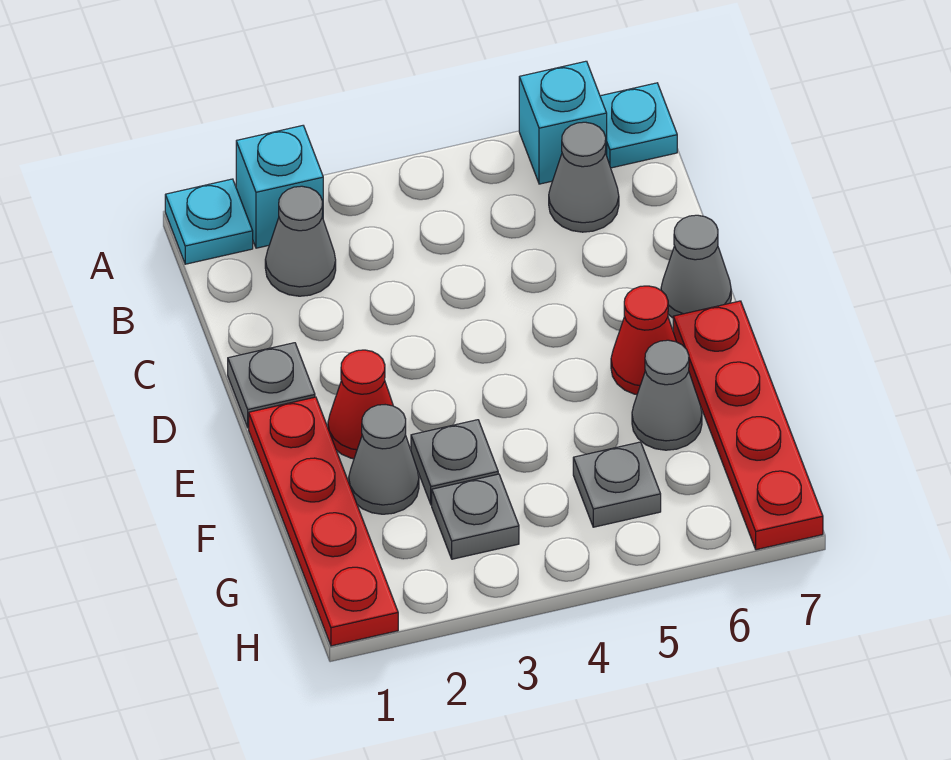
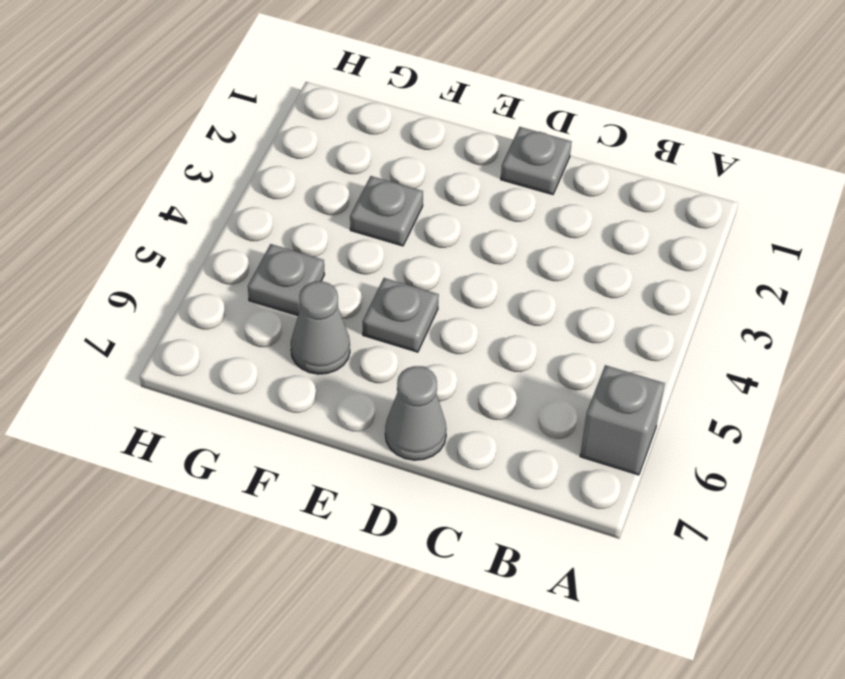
grey brick A6 level 1 -> cyan brick A6 level 1
grey plate E5 level 1 -> grey plate G3 level 1
none -> cyan plate A1 level 1
none -> cyan brick A2 level 1
none -> cyan plate A7 level 1

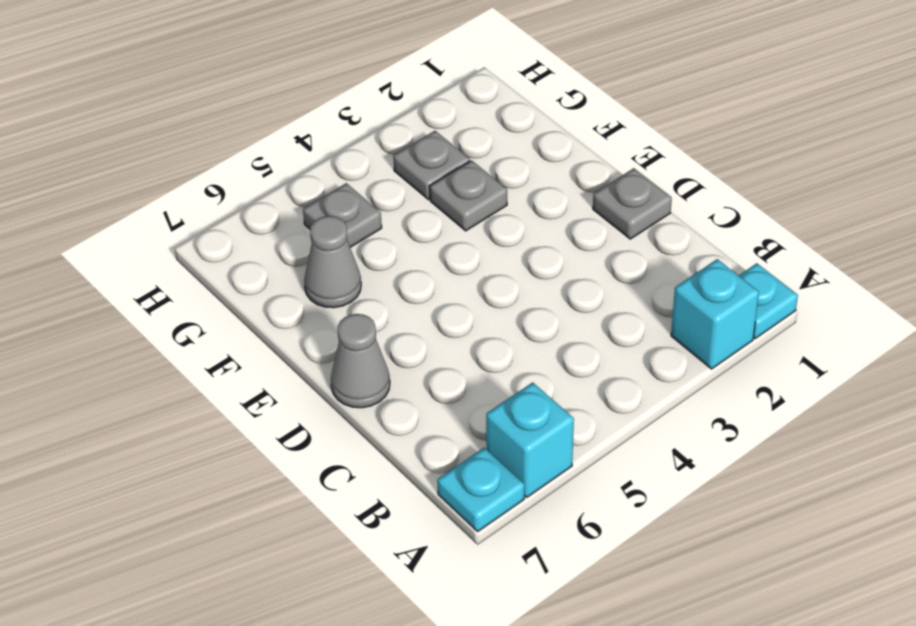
none -> grey cone B2 level 1
none -> grey cone B6 level 1
none -> red plate E1:H1 level 1

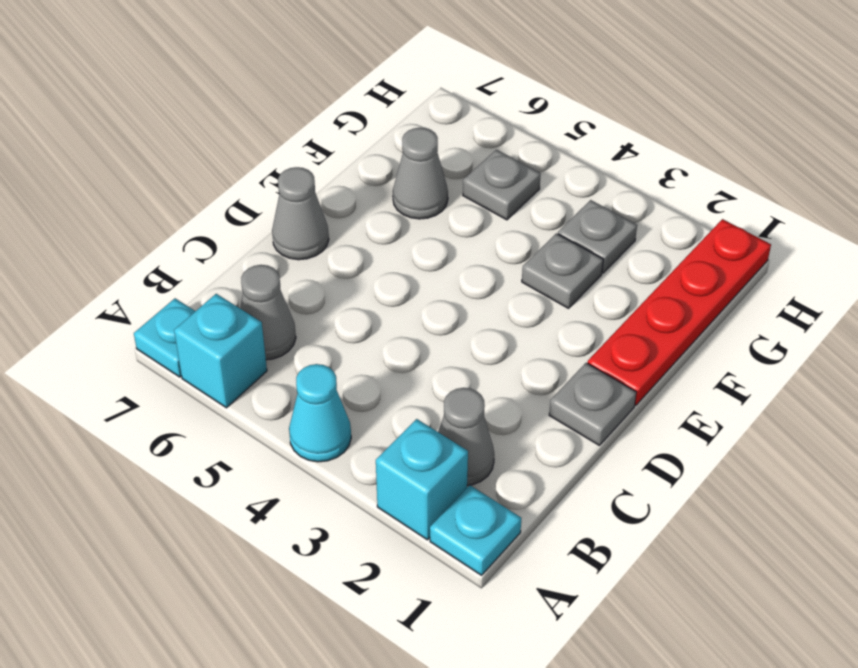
cyan cone A4 level 1 -> none
none -> red cone E2 level 1
none -> red cone E6 level 1
none -> red plate E7:H7 level 1

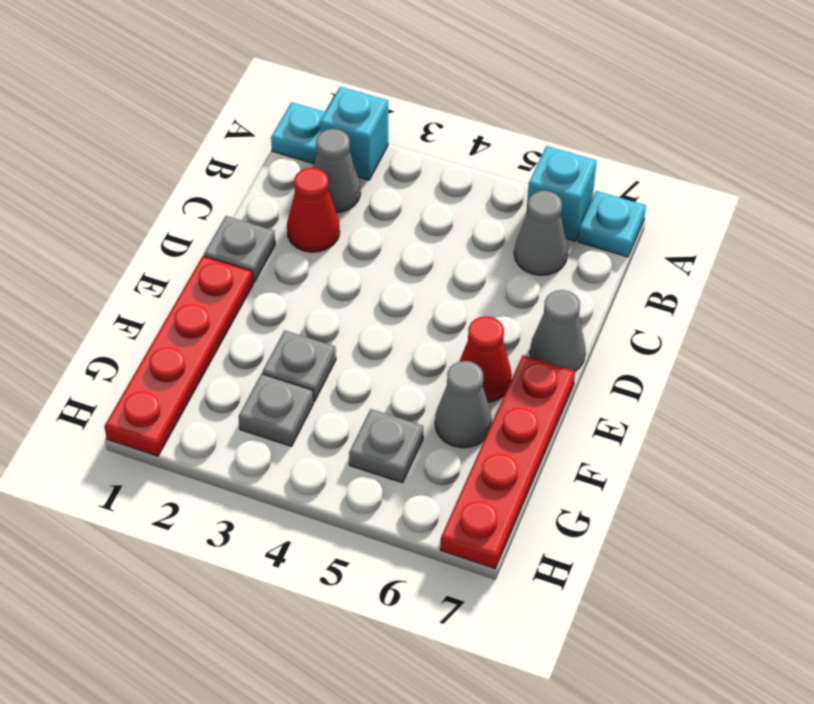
red cone C2 level 1 -> red cone E2 level 1
none -> grey cone F2 level 1

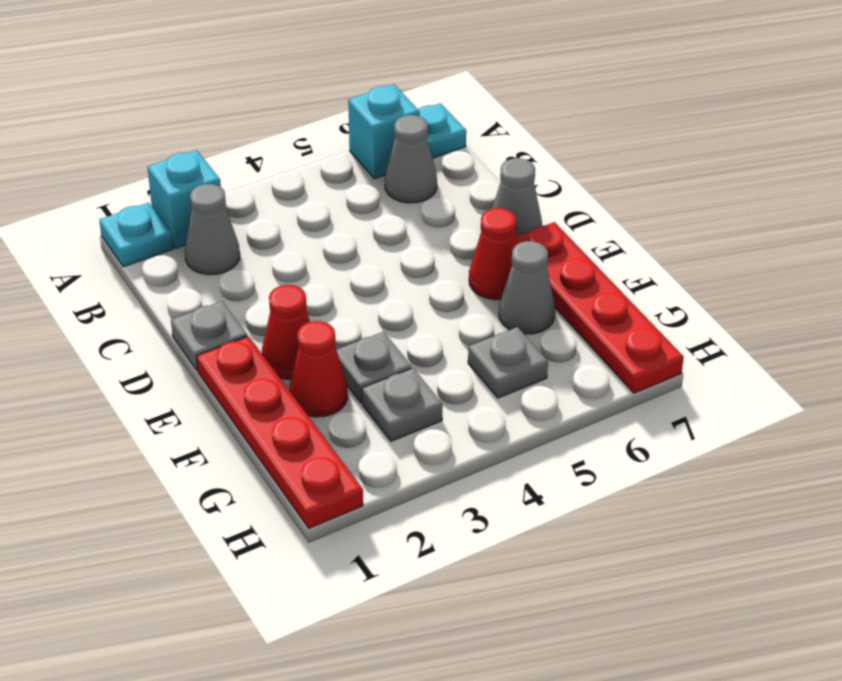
red cone F2 level 1 -> grey cone F2 level 1

